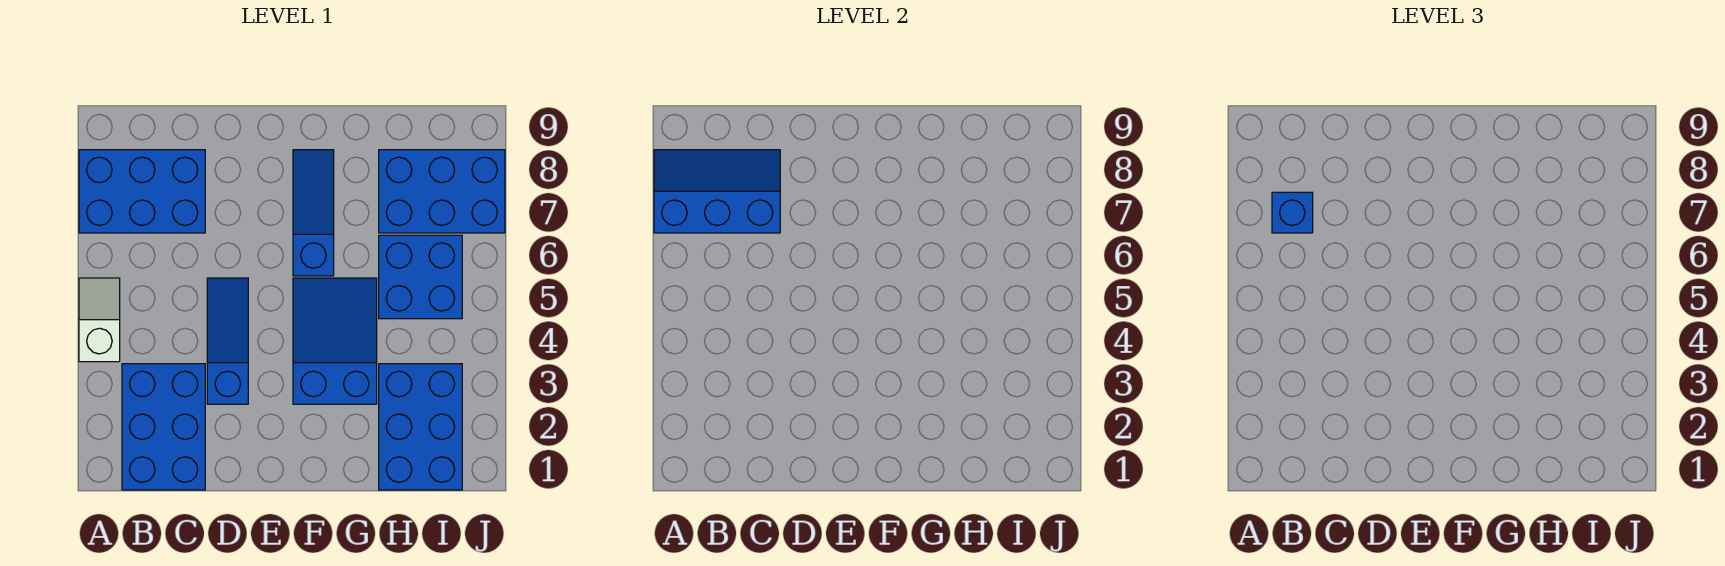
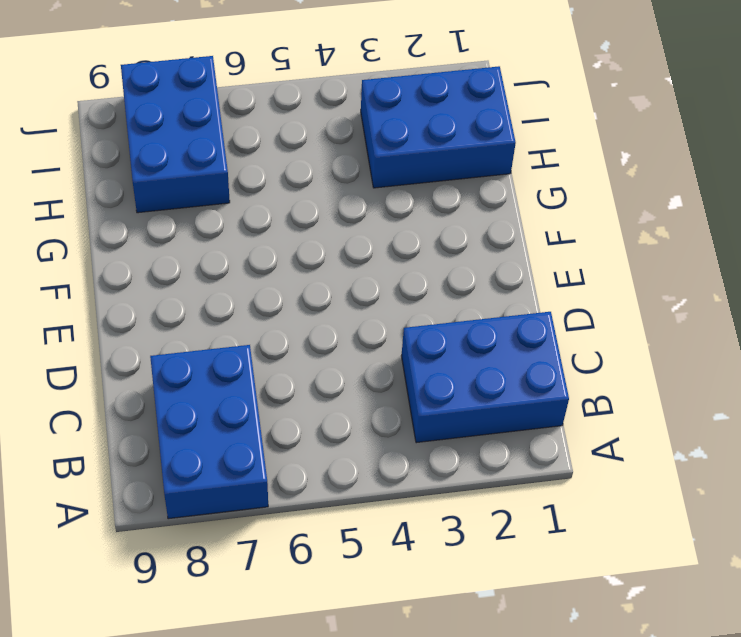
none -> white slope A4:A5 level 1 top 4
none -> blue slope D3:D5 level 1 top 3

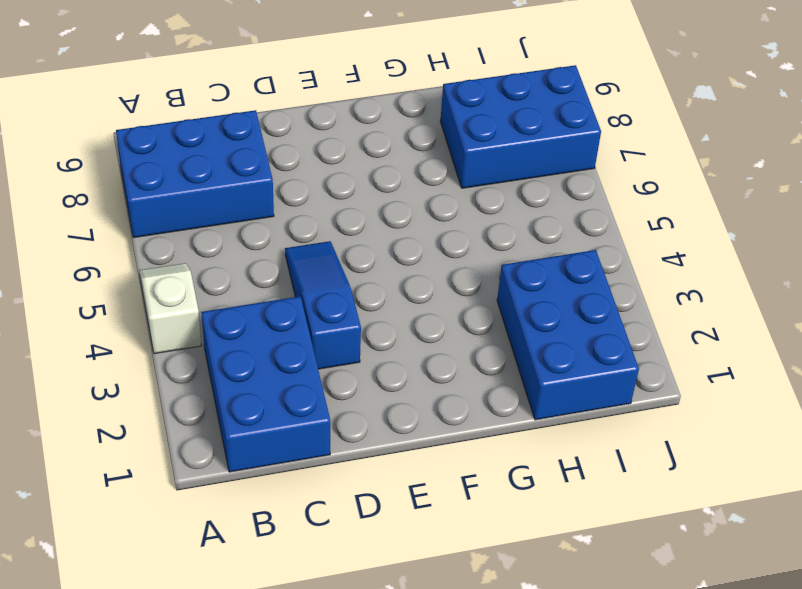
none -> blue slope F3:G5 level 1 top 3
none -> blue slope F6:F8 level 1 top 6

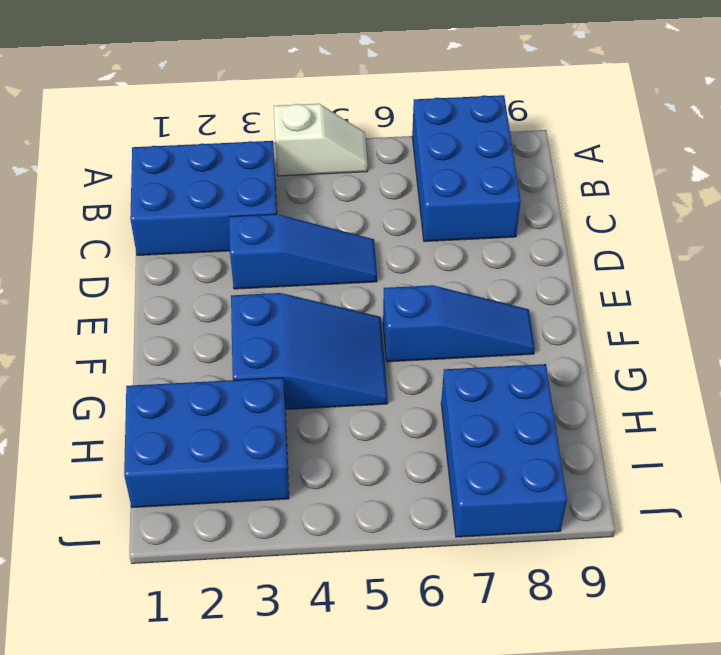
none -> blue brick H5:I6 level 1
none -> blue slope A7:C8 level 2 top 7

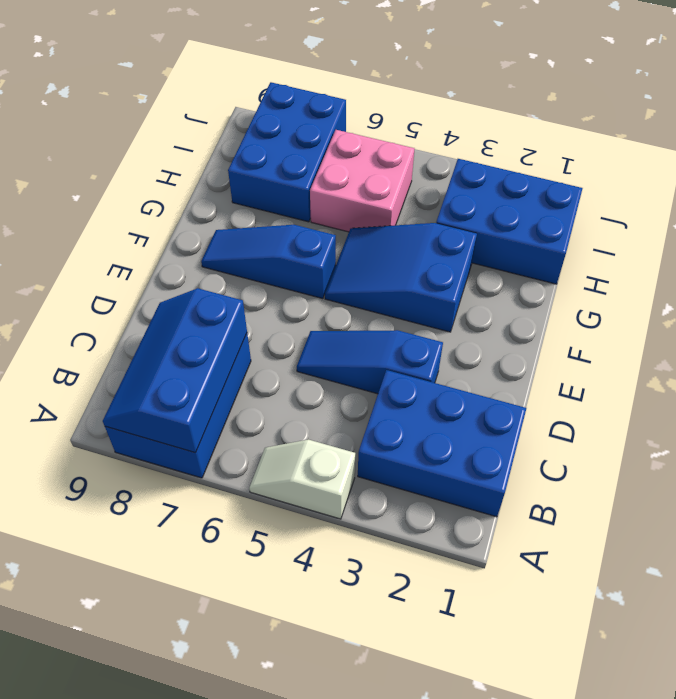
pink brick H5:I6 level 1 -> blue brick H5:I6 level 1
none -> blue brick B7 level 3

